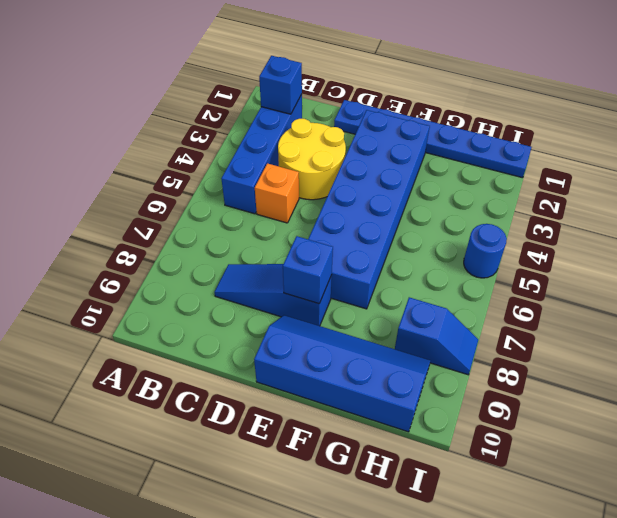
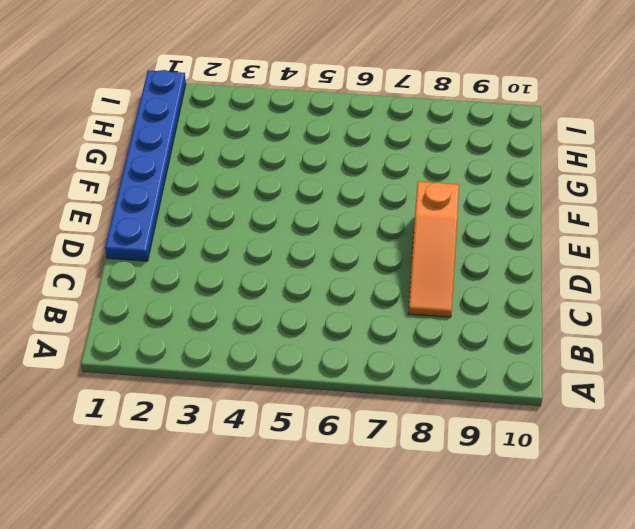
orange slope C8:E8 level 1 top E -> blue slope C8:E8 level 1 top E
none -> blue brick B2:B5 level 1
none -> yellow round brick C3:D4 level 1

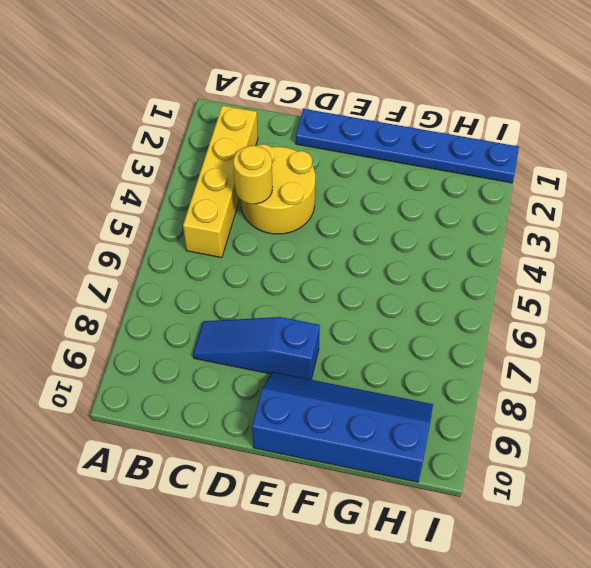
yellow brick B2:B5 level 1 -> blue brick B2:B5 level 1
yellow round brick C4 level 2 -> none
none -> orange brick C5 level 1
none -> blue brick E2:F7 level 1

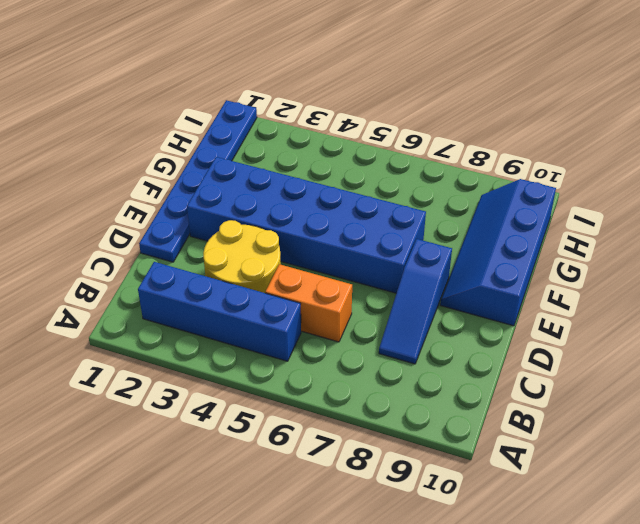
orange brick C5:C6 level 1 -> orange brick C5 level 1
none -> blue slope H8:I8 level 1 top H
none -> blue round brick I5 level 1

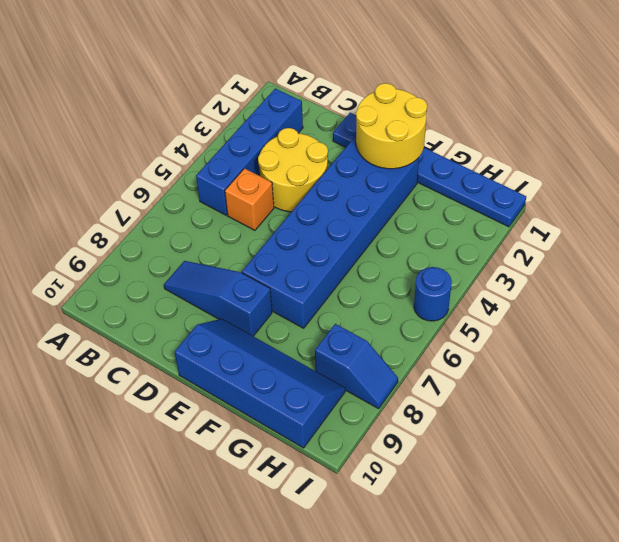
yellow round brick E1:F2 level 2 -> none
none -> blue brick B2 level 2
none -> blue brick E8 level 2

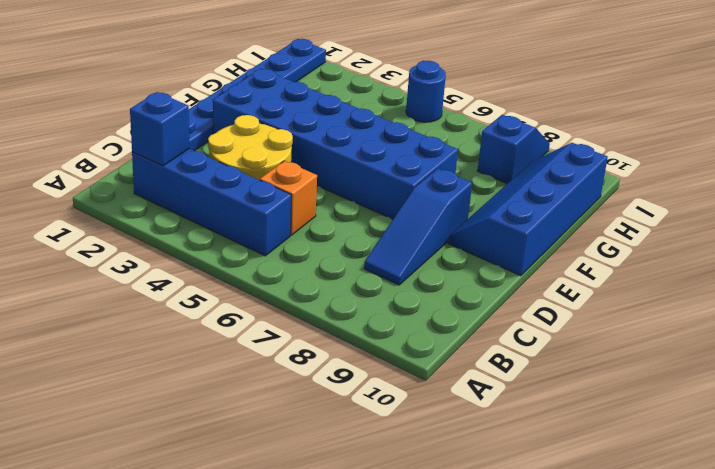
none -> blue brick E8 level 2

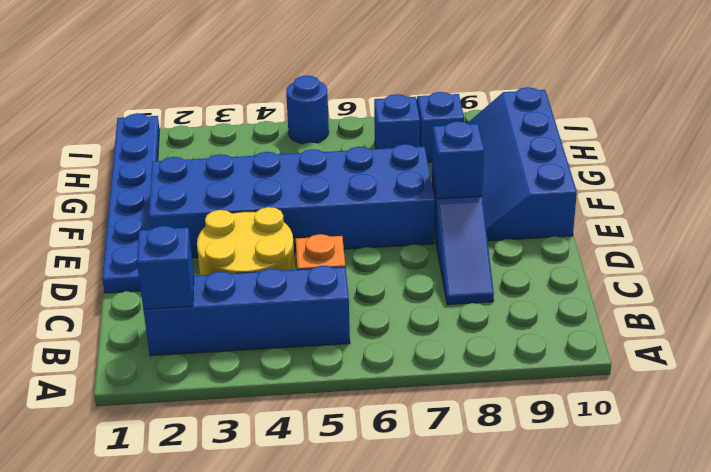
blue brick H7 level 1 -> none

